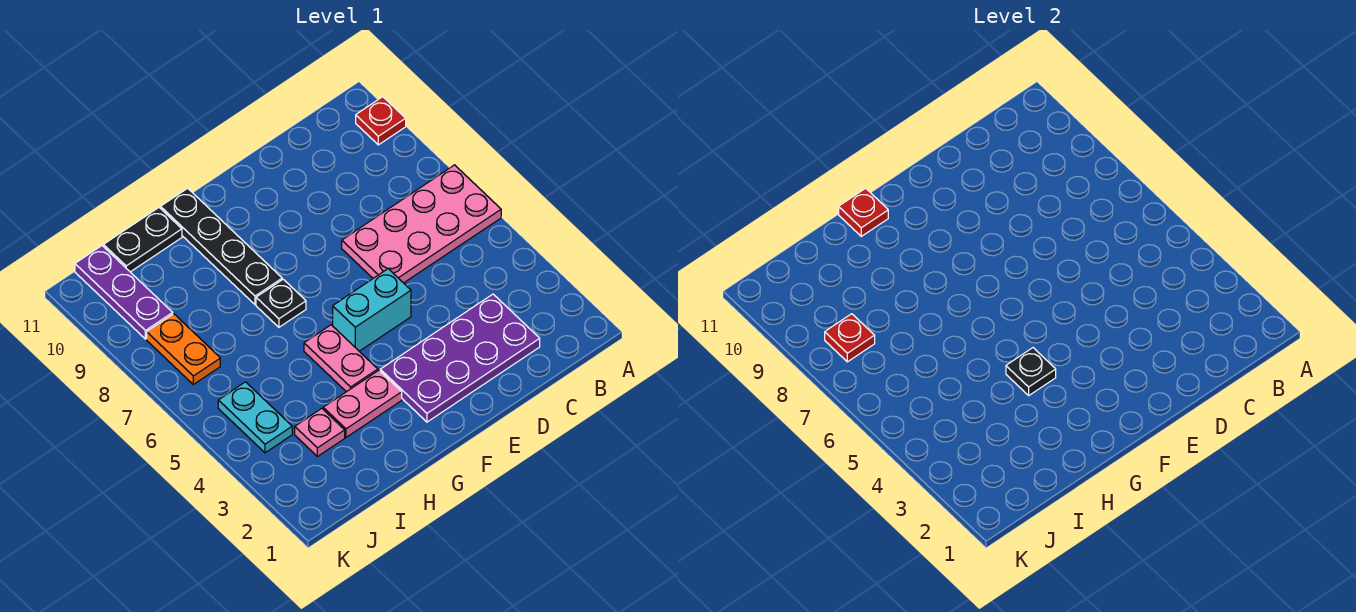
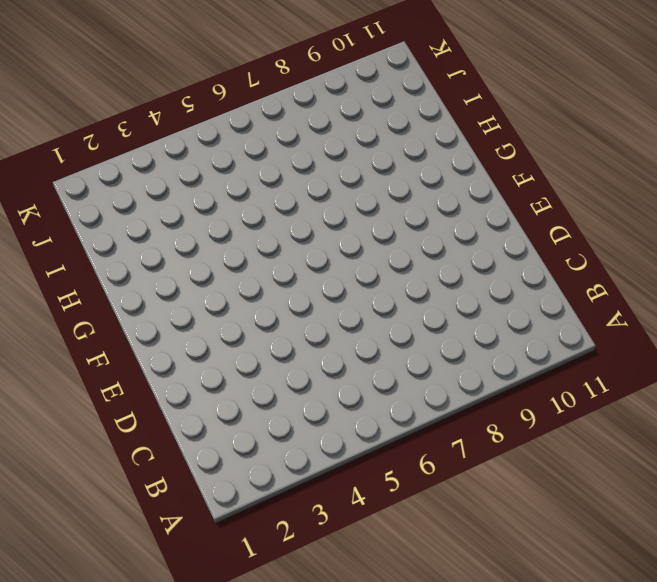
none -> pink plate A6:D7 level 1
none -> red plate A10 level 1
none -> purple plate C2:F3 level 1

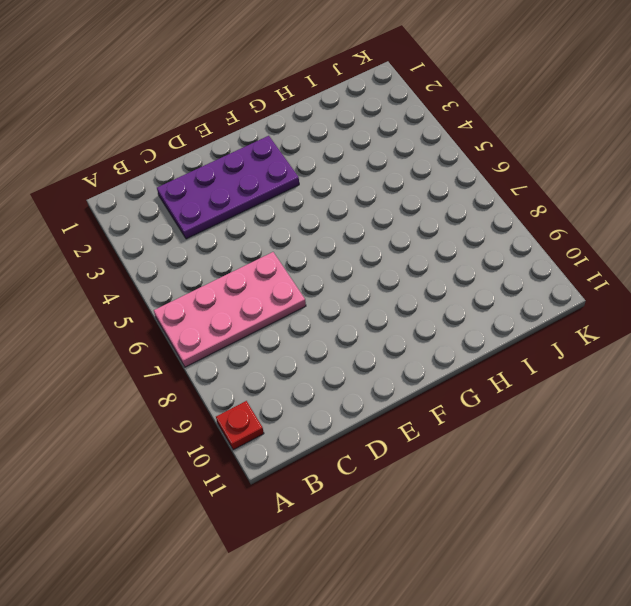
none -> cyan brick E5:F5 level 1
none -> pink plate G3:H3 level 1
none -> pink plate G4:G5 level 1

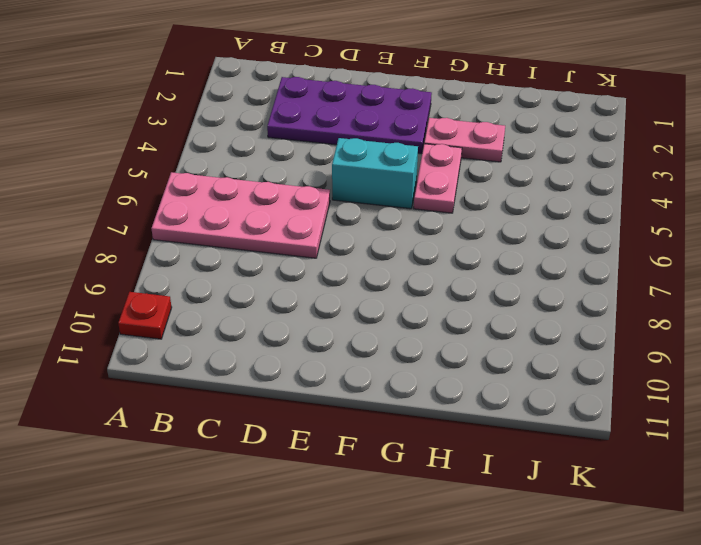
none -> black plate G7 level 1
none -> black plate G8:G11 level 1
none -> black plate H11:I11 level 1

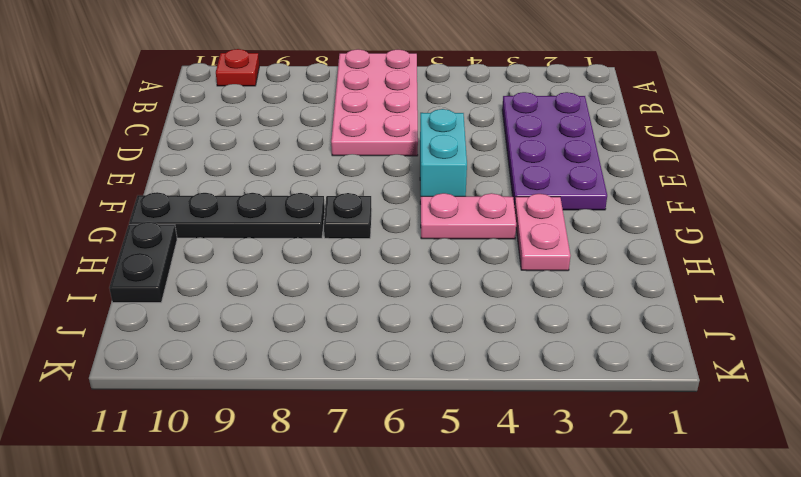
none -> pink plate I3 level 1
none -> cyan plate J4:J5 level 1
none -> orange plate J7:J8 level 1

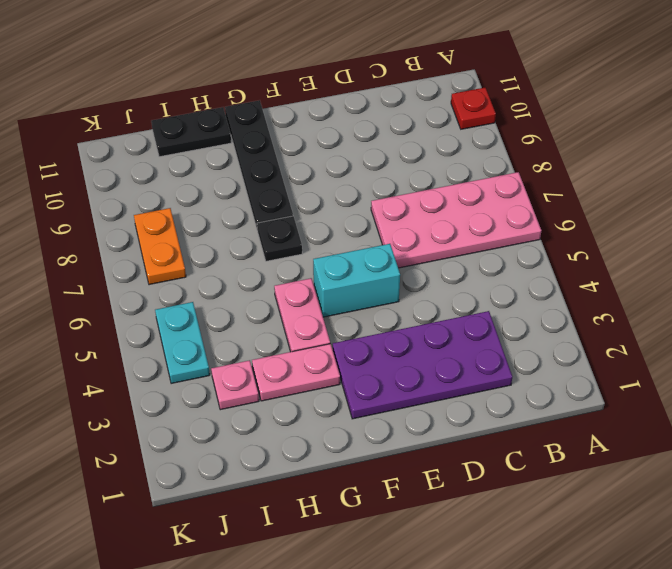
none -> purple plate J9:J11 level 1
none -> black plate G4 level 2
none -> red plate G11 level 2

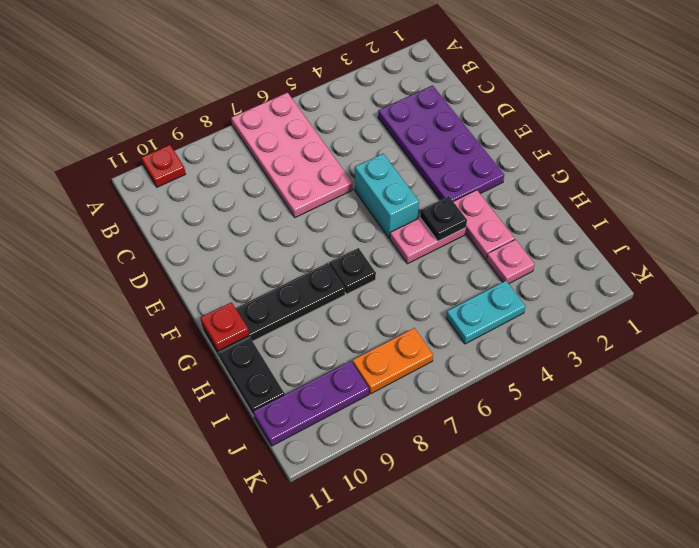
none -> red plate J8 level 2

